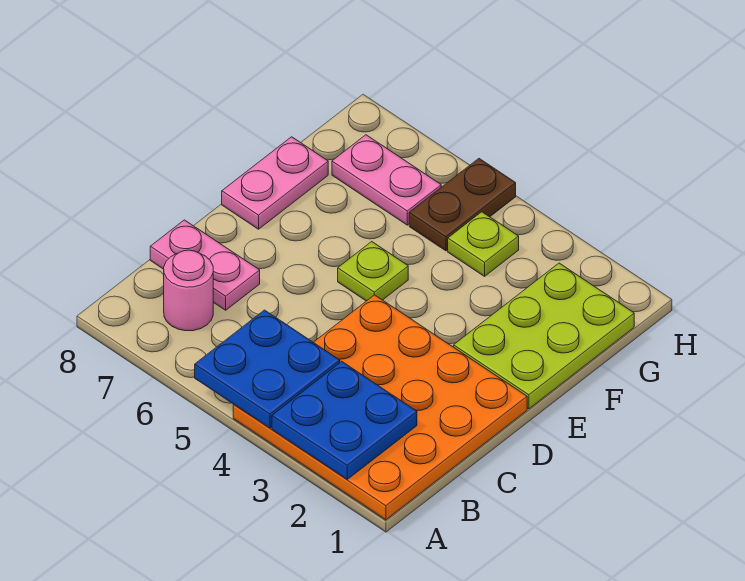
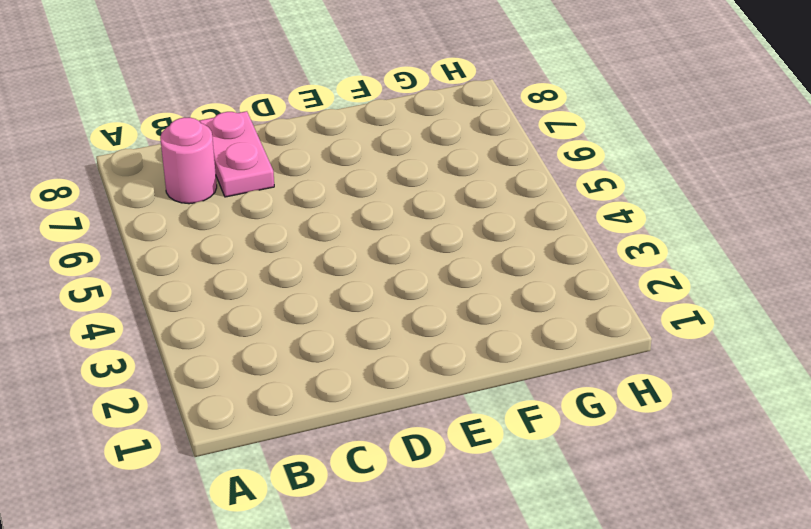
none -> orange plate A1:D4 level 1
none -> lime plate E1:G2 level 1

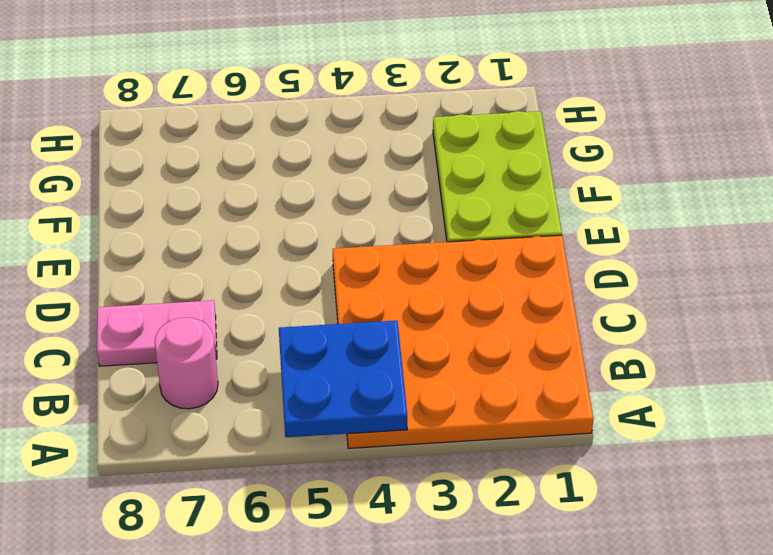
none -> lime plate E5 level 1
none -> pink plate E8:F8 level 1

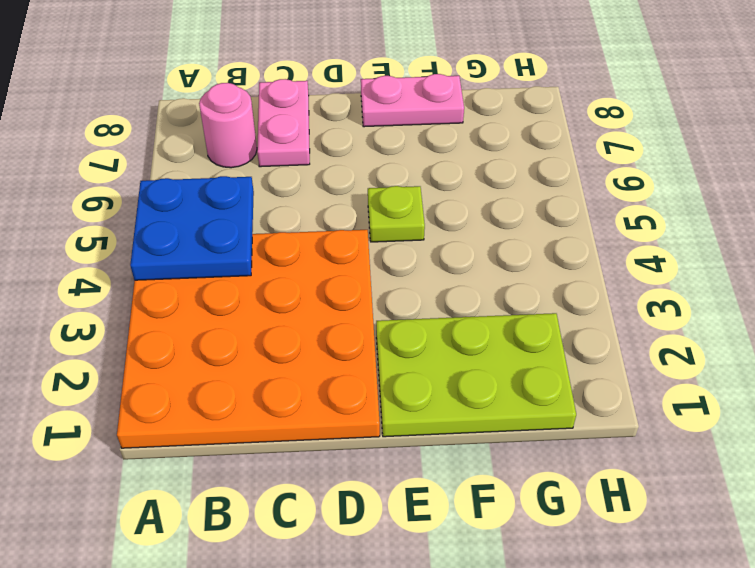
none -> lime plate G4 level 1
none -> brown plate G5:H5 level 1

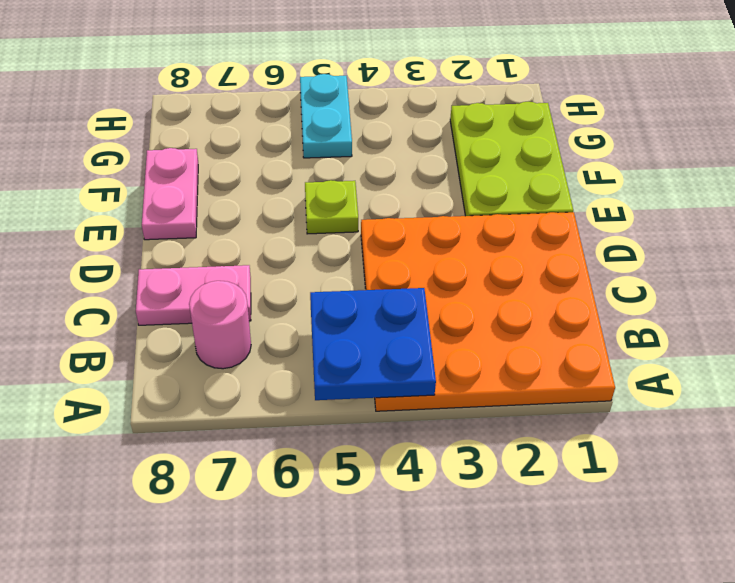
cyan plate G5:H5 level 1 -> brown plate G5:H5 level 1
none -> lime plate G4 level 1
none -> pink plate G6:G7 level 1

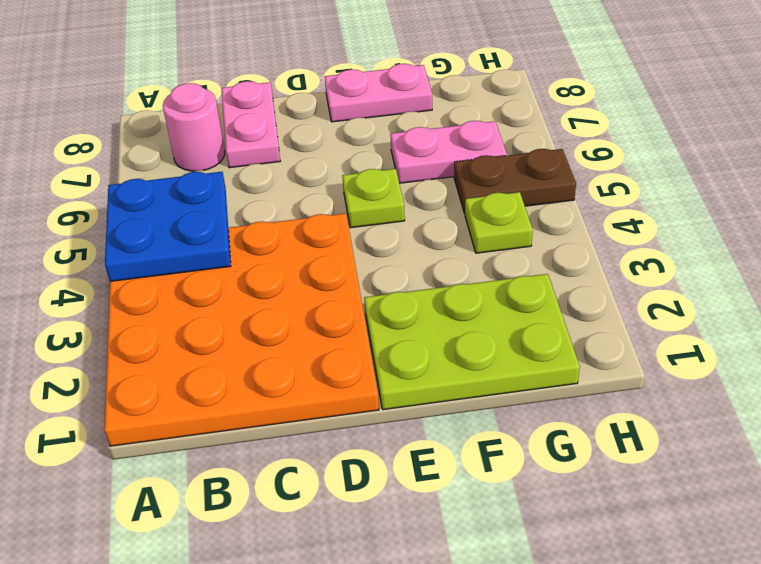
pink plate F6:G6 level 1 -> pink plate G6:G7 level 1
none -> blue plate A2:B3 level 2

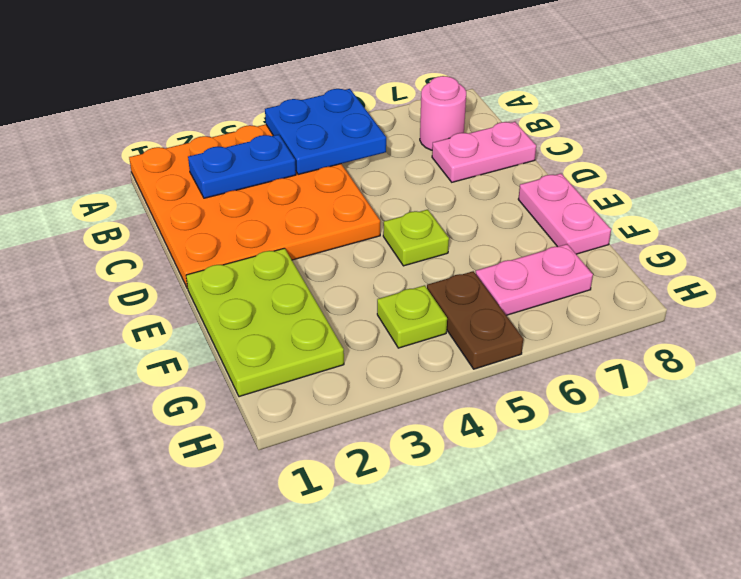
blue plate B2:B3 level 2 -> blue plate A2:B3 level 2

